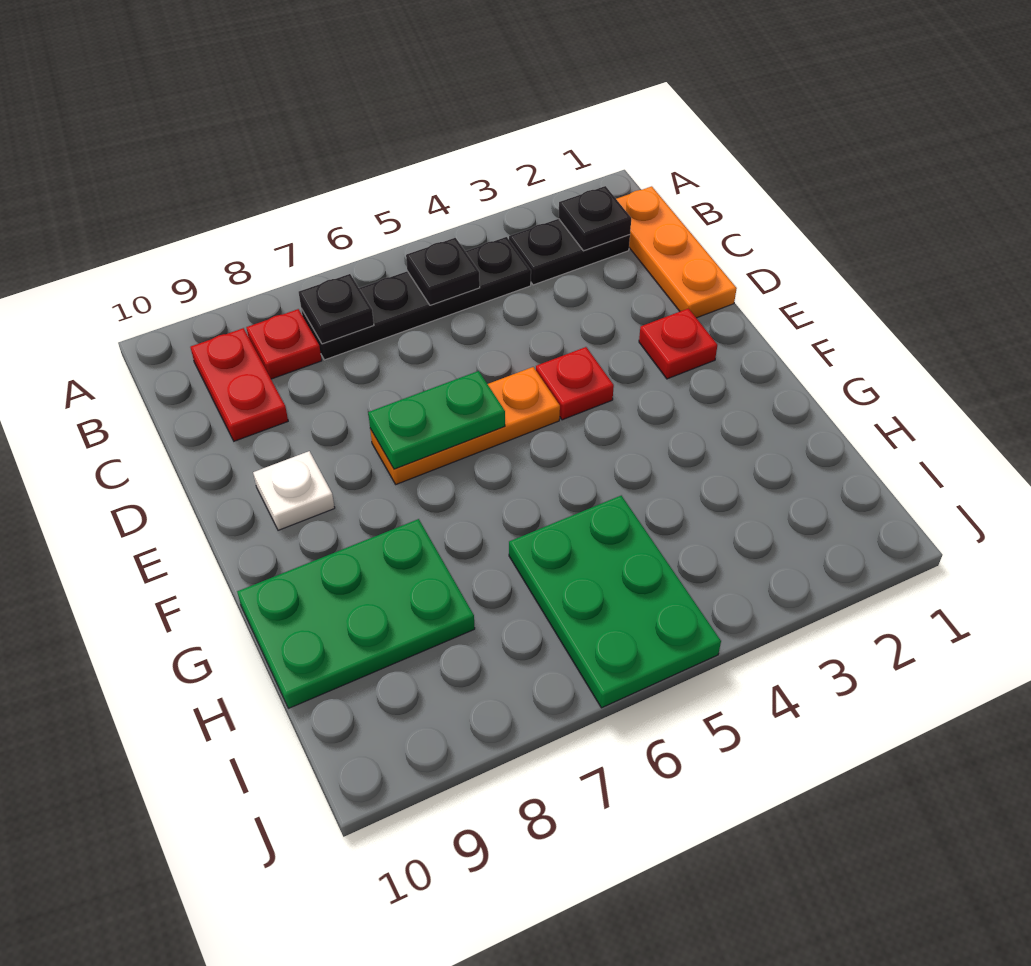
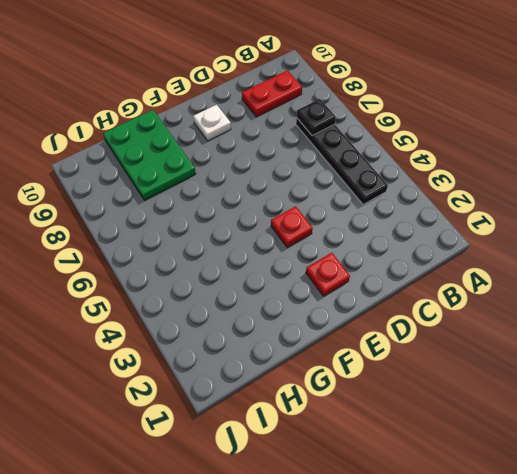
none -> orange plate B1:D1 level 1
none -> black plate B2:B3 level 1
none -> red plate B8 level 1

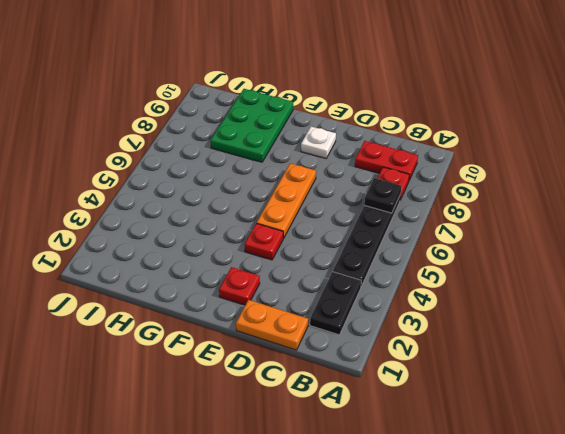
orange plate C1:D1 level 1 -> orange plate B1:D1 level 1
none -> green plate H5:J6 level 1
none -> black plate B2 level 2
none -> black plate B5 level 2

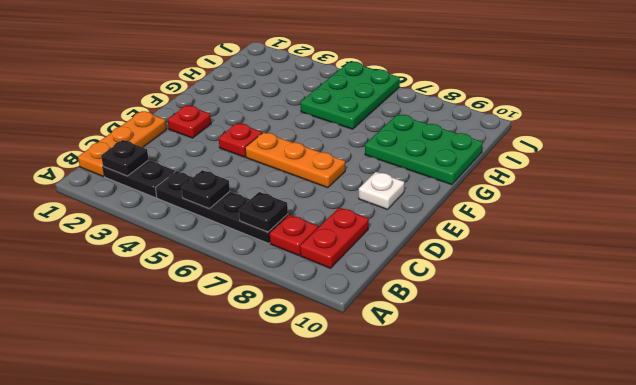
none -> green plate E6:E7 level 2

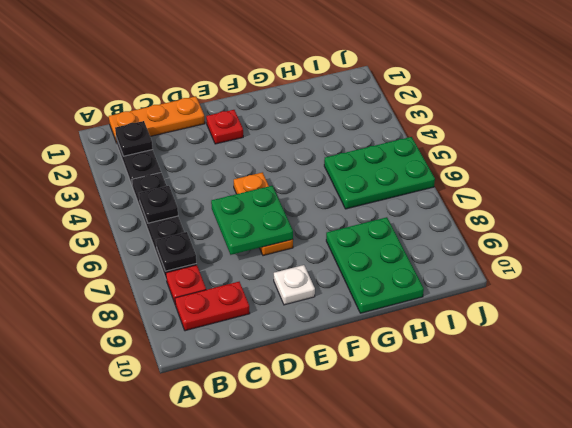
green plate D6:E7 level 2 -> green plate E6:E7 level 2
none -> red plate E4 level 1

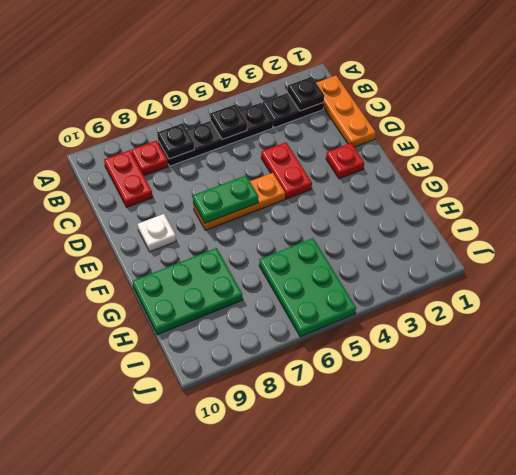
red plate D4:E4 level 1 -> red plate E4 level 1

